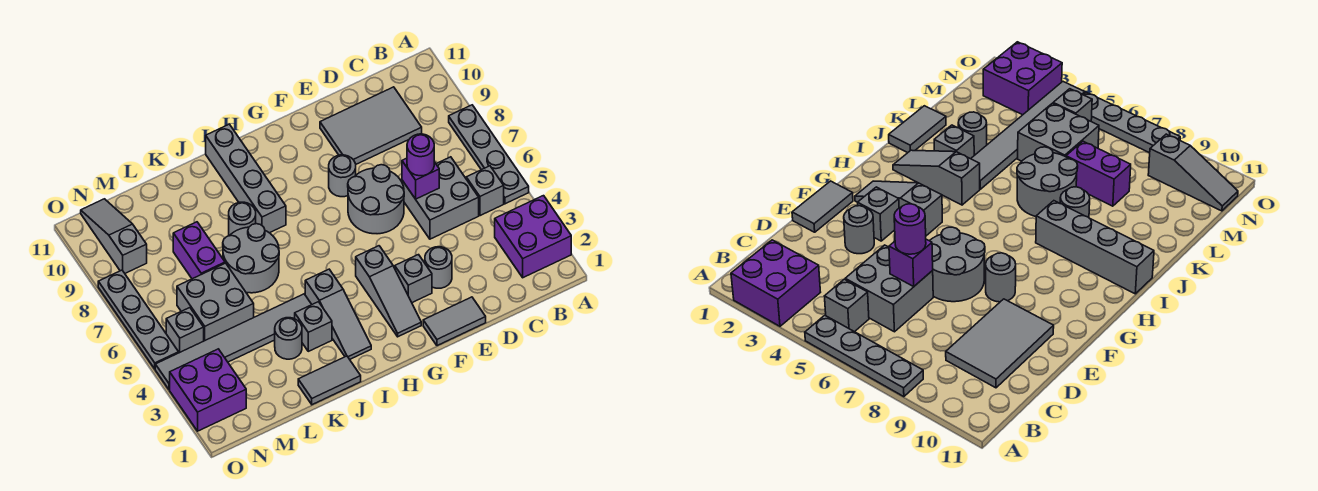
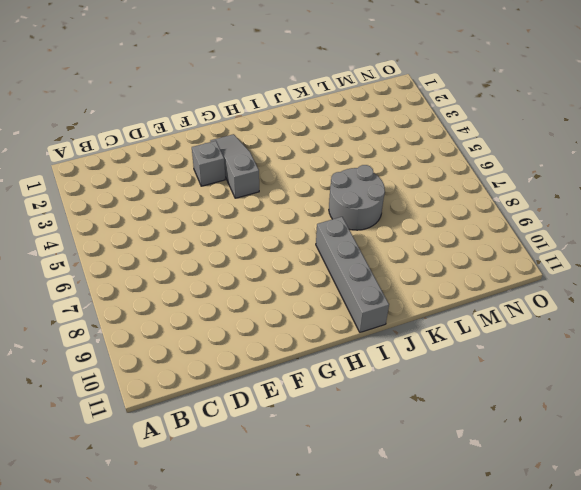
none -> purple brick A2:B3 level 1
none -> grey plate A5:A8 level 1
none -> grey brick B5 level 1

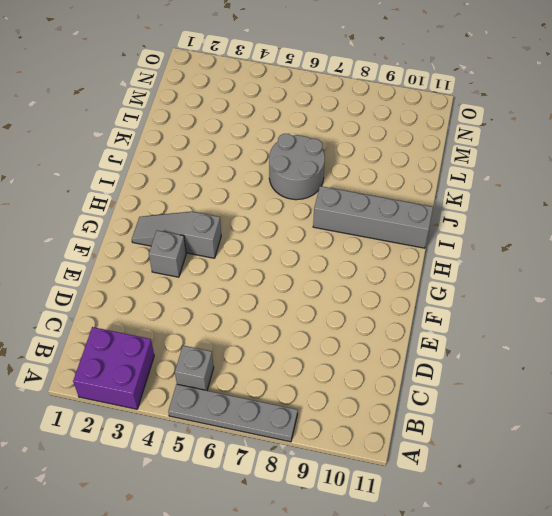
none -> grey brick C5:D6 level 1
none -> grey tile C9:E10 level 1
none -> grey tile E1:F1 level 1

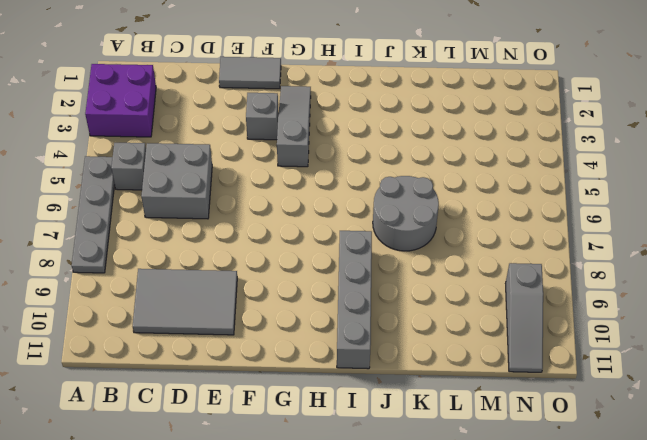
none -> grey round brick E3 level 1
none -> grey round brick E6:F7 level 1
none -> grey round brick F8 level 1

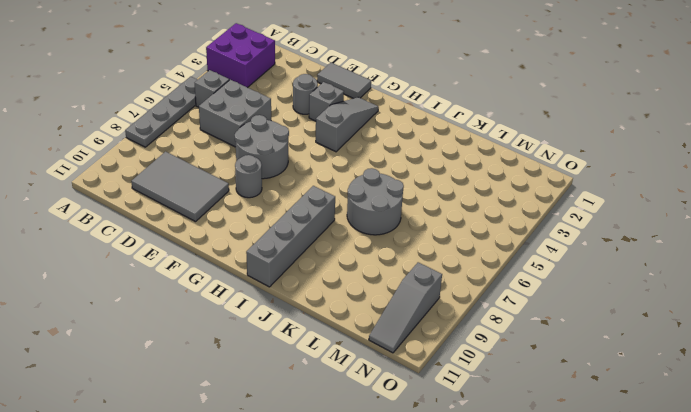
none -> grey slope I2:I4 level 1 top 4
none -> grey tile J1:K1 level 1
none -> grey brick J3 level 1

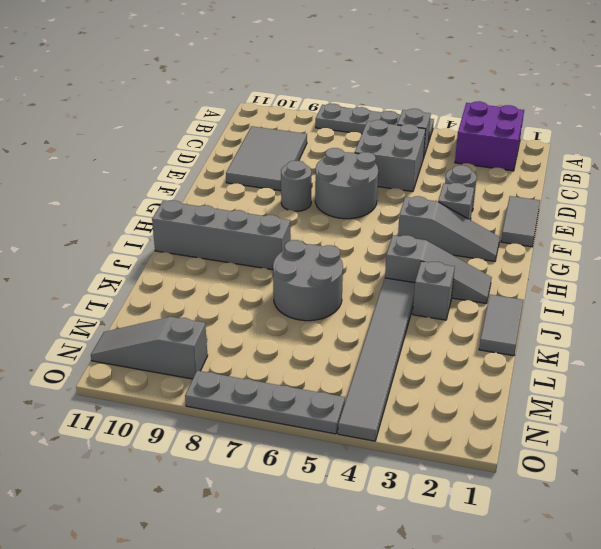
none -> grey round brick J8 level 1
none -> grey round brick K3 level 1
none -> grey brick L5:M6 level 1

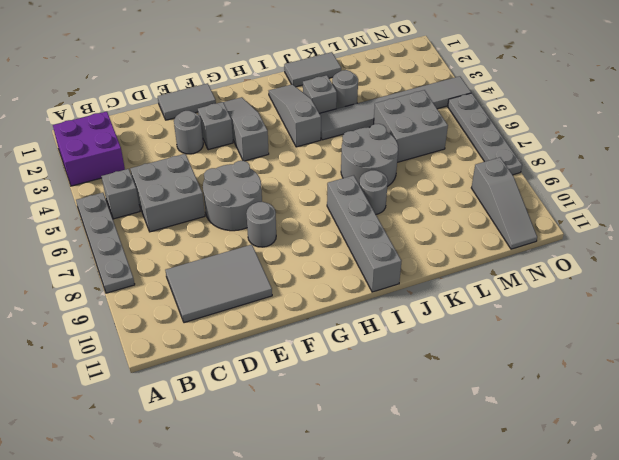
none -> purple brick L7:L8 level 1
none -> purple brick N2:O3 level 1
none -> grey brick N5 level 1

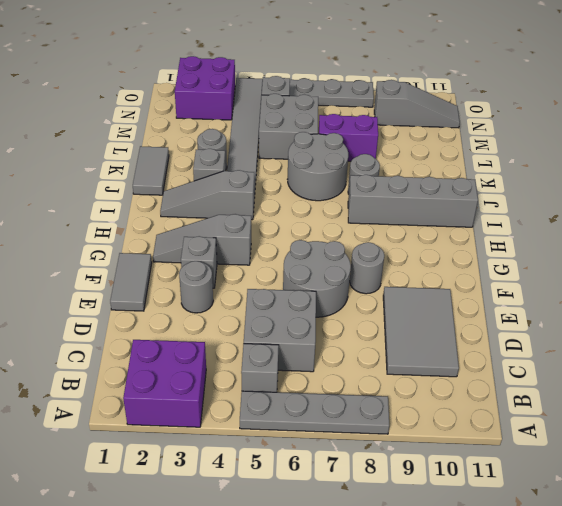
none -> purple brick D6 level 2
none -> purple round brick D6 level 3

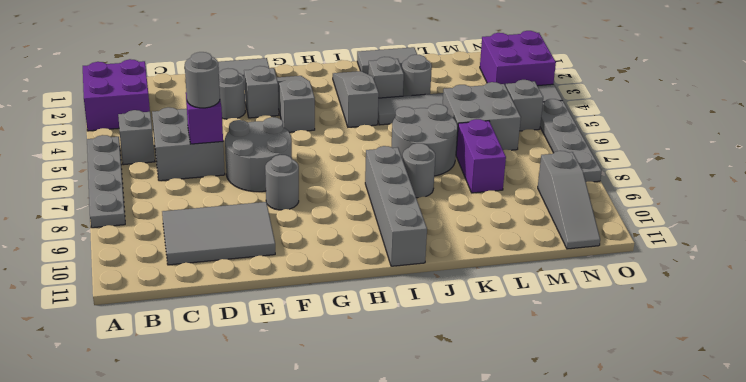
grey round brick D6 level 3 -> purple round brick D6 level 3

